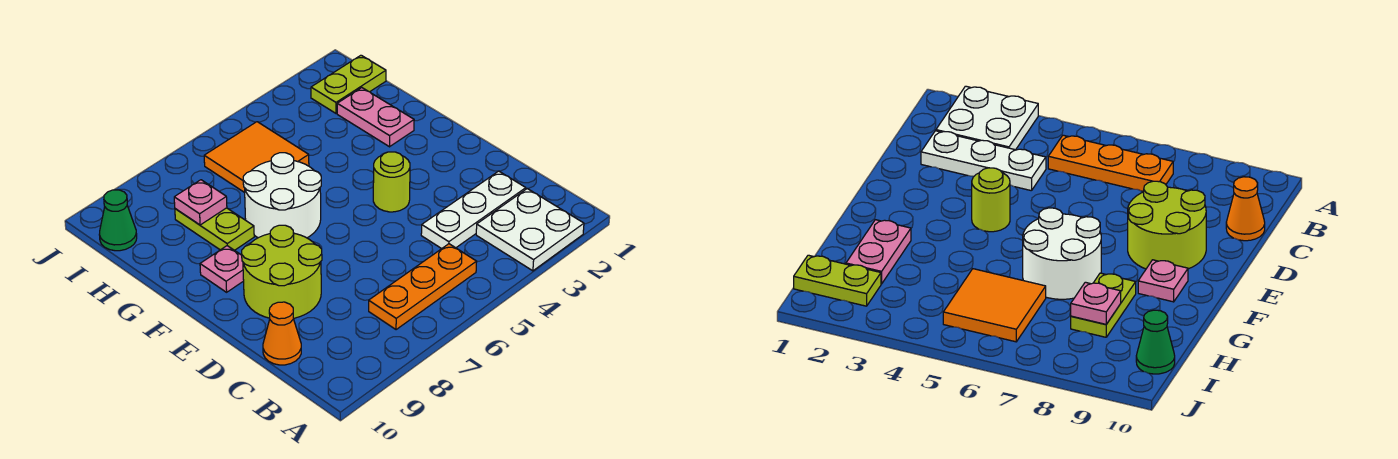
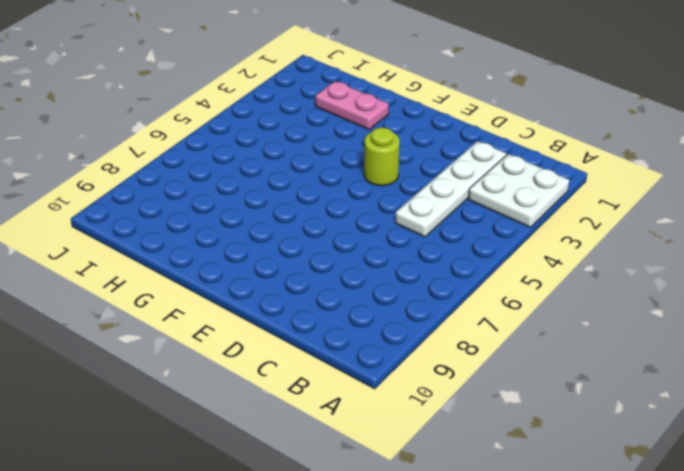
white plate C2:C5 level 1 -> white plate C2:C4 level 1
none -> orange plate B5:B7 level 1
none -> orange cone C10 level 1
none -> lime round brick D8:E9 level 1

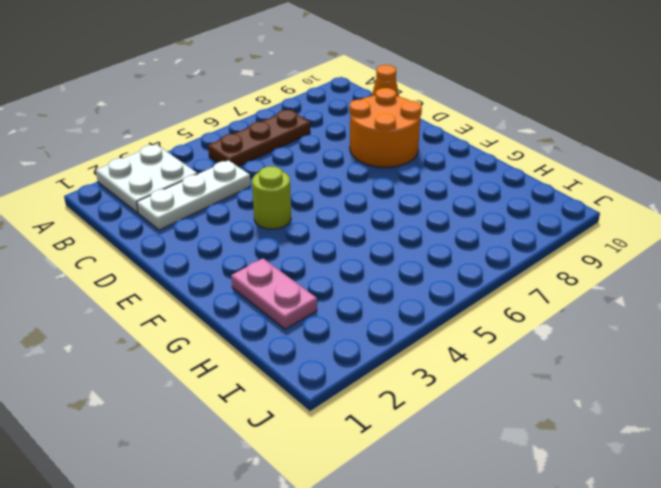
brown plate B5:B7 level 1 -> orange plate B5:B7 level 1
orange round brick D8:E9 level 1 -> lime round brick D8:E9 level 1
none -> white round brick F6:G7 level 1
none -> pink plate F9 level 1
none -> lime plate G8:H8 level 1

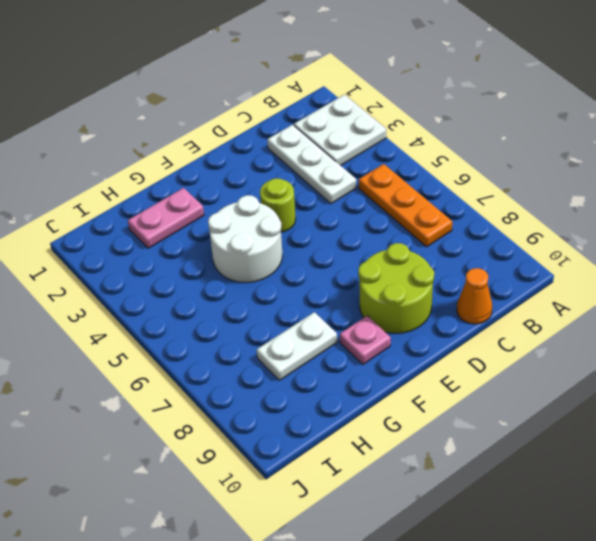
white round brick F4:G5 level 1 -> white round brick F6:G7 level 1
white plate G8:H8 level 1 -> lime plate G8:H8 level 1
none -> orange tile H5:I6 level 1
none -> lime plate I1:I2 level 1
none -> green cone I10 level 1

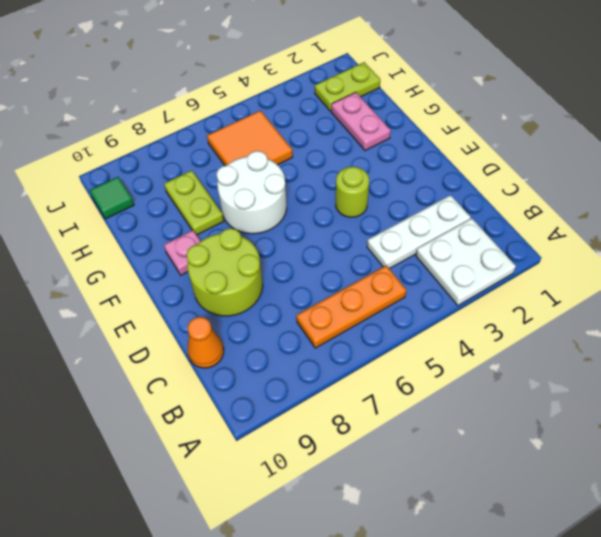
green tile I10 level 1 -> green cone I10 level 1
none -> pink plate H8 level 2

